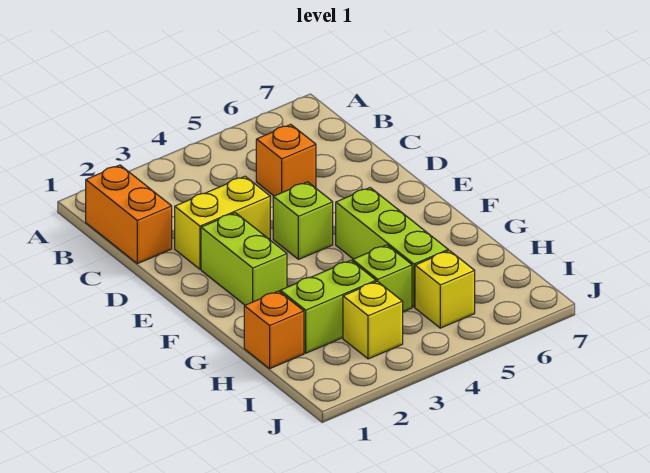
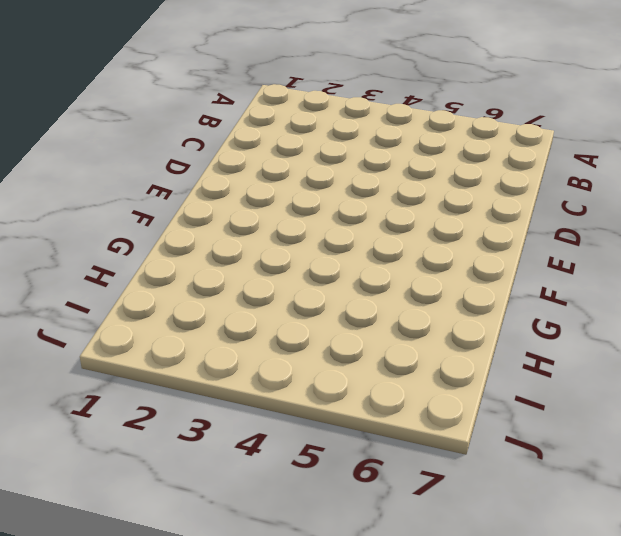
none -> orange brick B1:C1 level 1
none -> orange brick C5 level 1

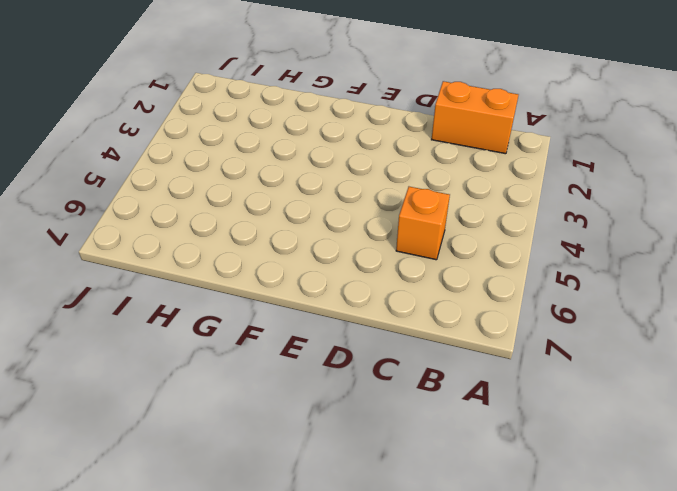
none -> yellow brick D2:D3 level 1
none -> lime brick E2:F2 level 1

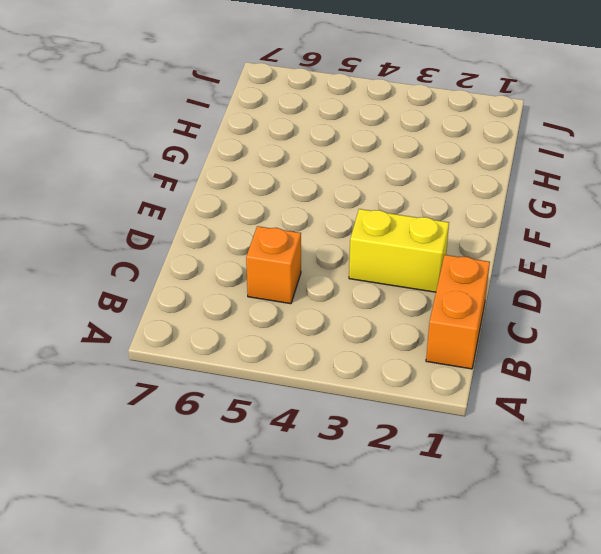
none -> lime brick E2:F2 level 1
none -> lime brick E4 level 1

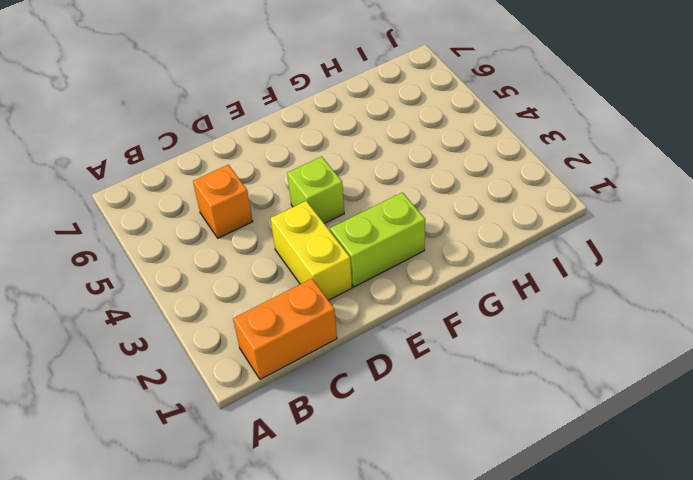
none -> lime brick F5:H5 level 1
none -> orange brick H1 level 1

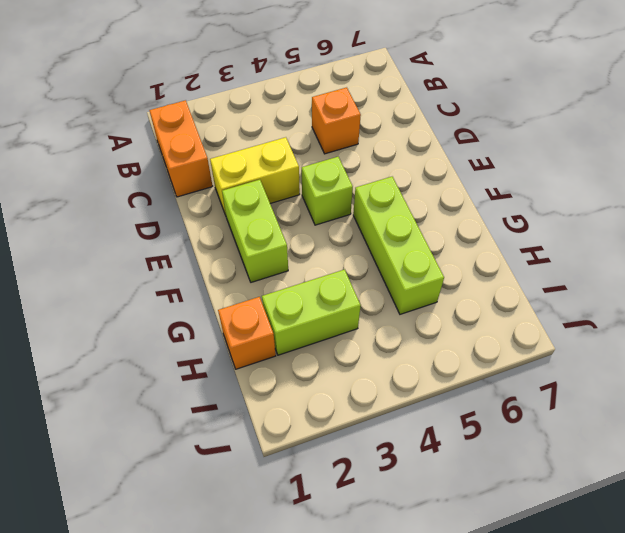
none -> lime brick H4 level 1
none -> yellow brick I3 level 1

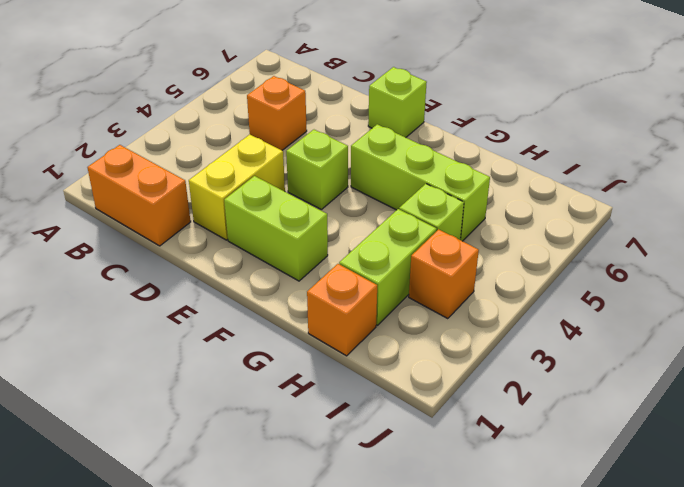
lime brick E7 level 1 -> none
orange brick I3 level 1 -> yellow brick I3 level 1
none -> yellow brick I5 level 1

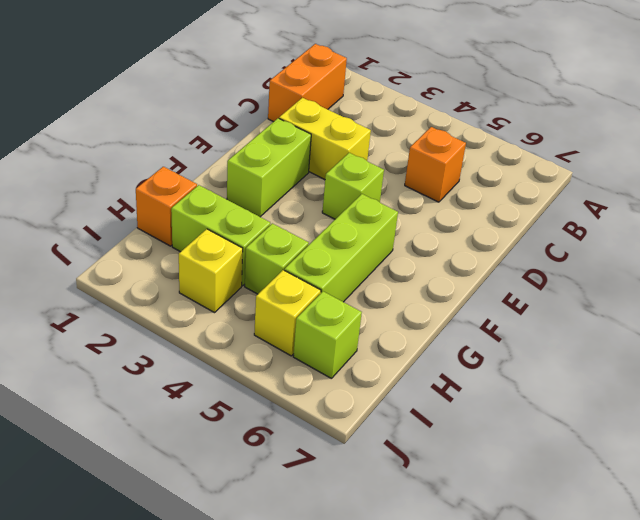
lime brick I6 level 1 -> none

